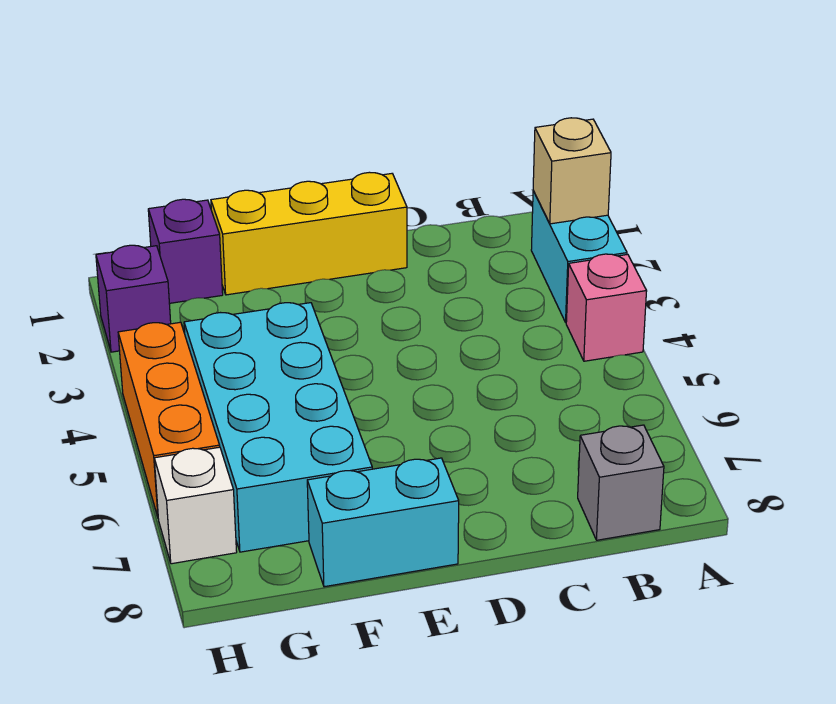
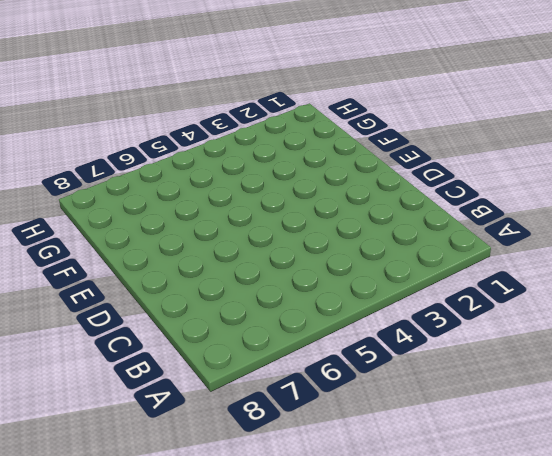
none -> cyan brick A2:A3 level 1
none -> pink brick A4 level 1

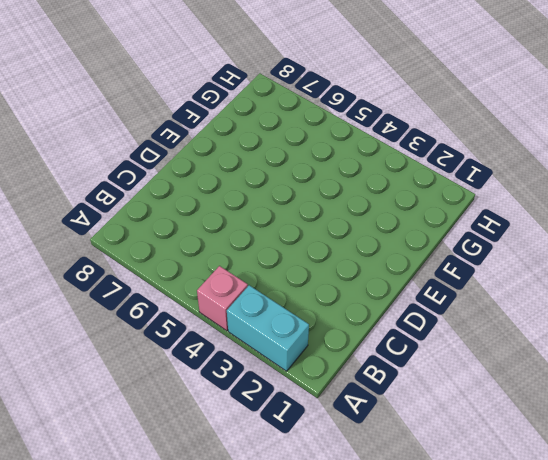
none -> grey brick B8 level 1
none -> yellow brick D1:F1 level 1

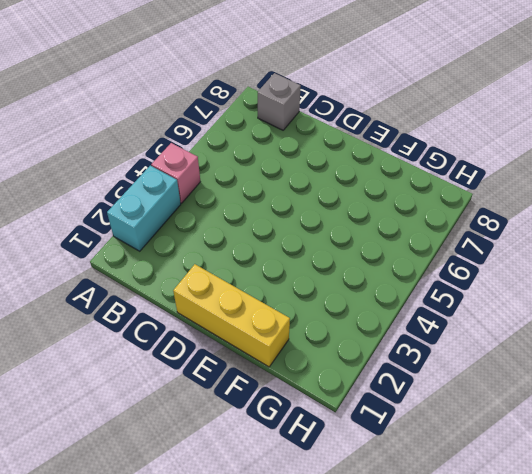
none -> cyan brick E8:F8 level 1
none -> cyan brick F4:G7 level 1

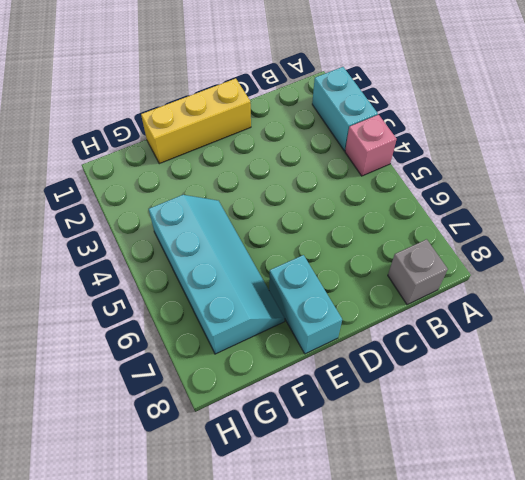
cyan brick E7:E8 level 1 -> cyan brick E8:F8 level 1
cyan slope F4:G7 level 1 top G -> cyan brick F4:G7 level 1
none -> purple brick G1 level 1
none -> purple brick H2 level 1

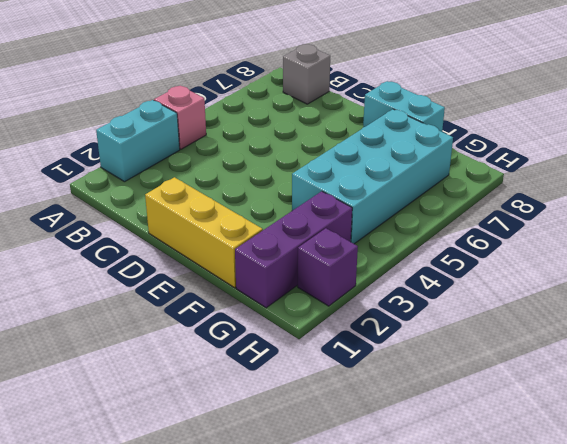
purple brick G1:G3 level 1 -> purple brick G1 level 1
none -> orange brick H4:H6 level 1
none -> white brick H7 level 1

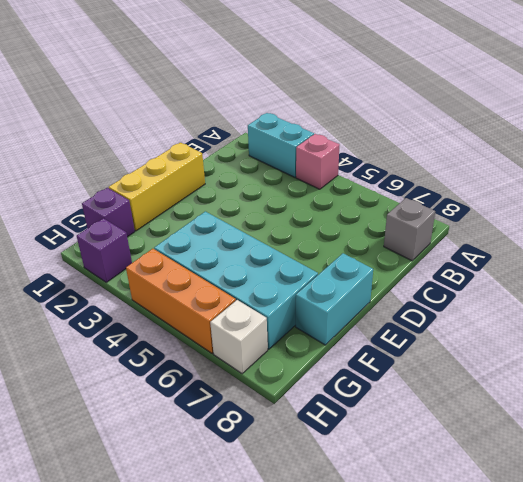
none -> tan brick A2 level 2

